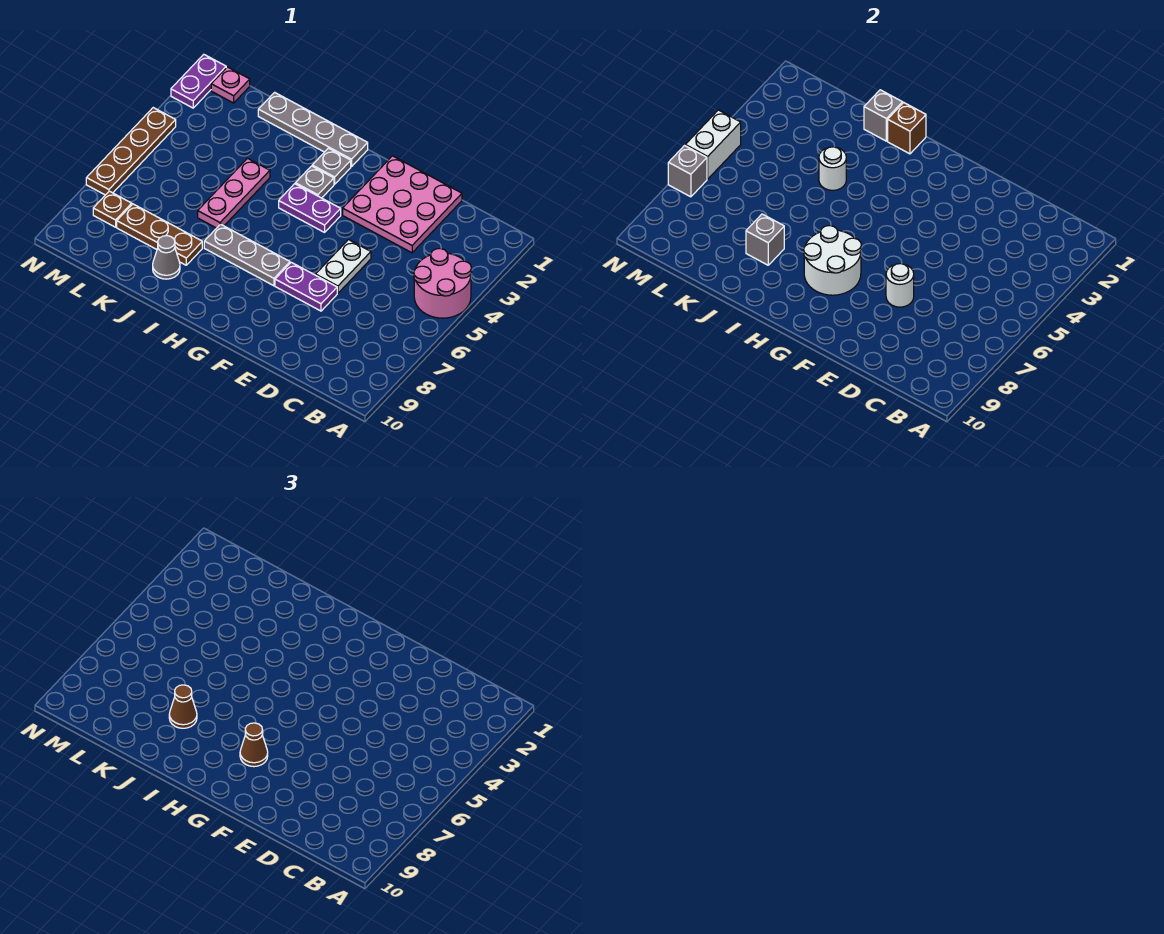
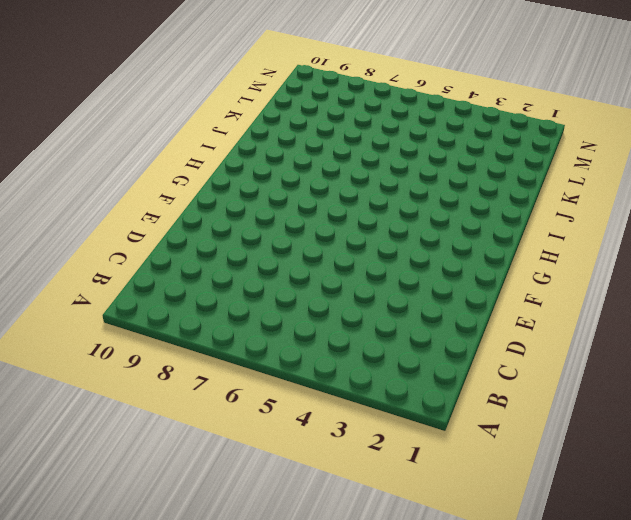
none -> pink round brick A4:B5 level 1
none -> pink plate D1:F3 level 1
none -> white plate E5:E6 level 1

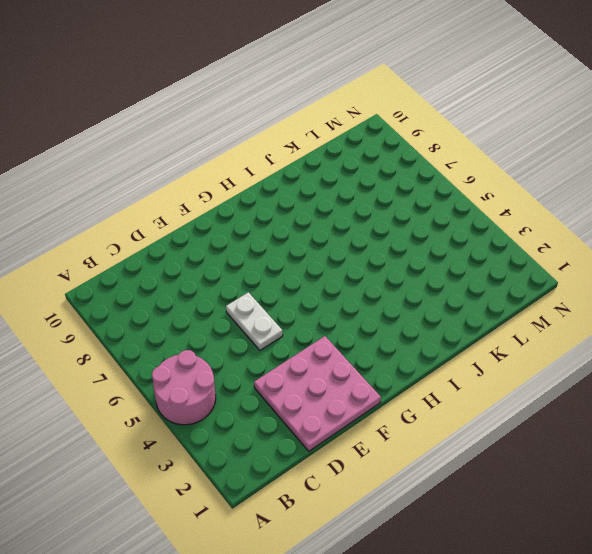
none -> purple plate E7:F7 level 1
none -> purple plate G4:H4 level 1
none -> grey plate G7:I7 level 1

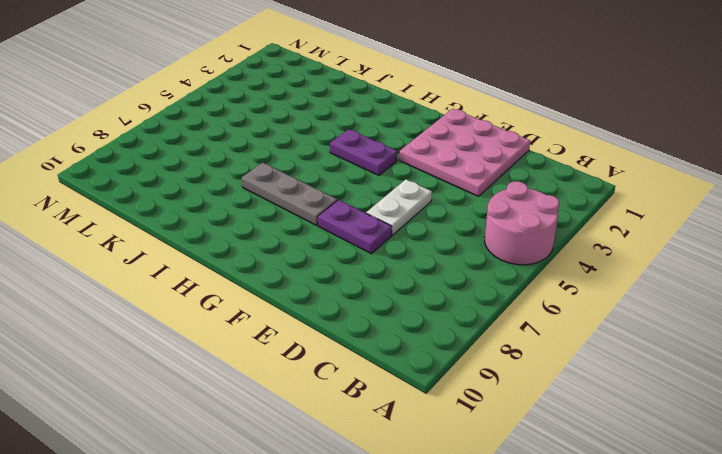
none -> grey plate H1:K1 level 1
none -> grey plate H2 level 1
none -> grey plate H3 level 1

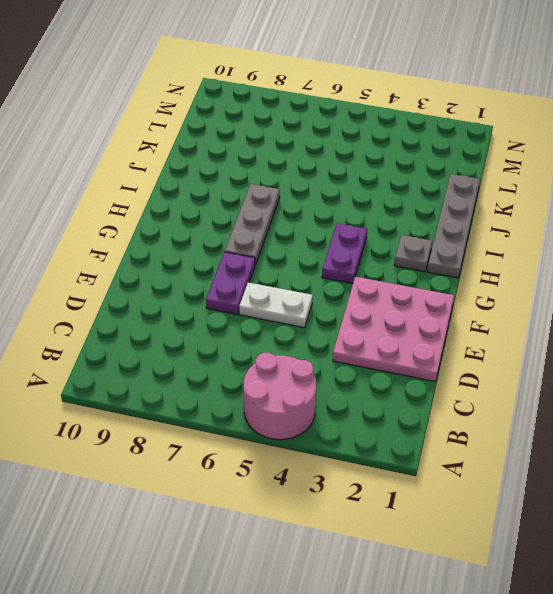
none -> grey plate H3 level 1
none -> pink plate J4:J6 level 1
none -> brown plate J8:L8 level 1

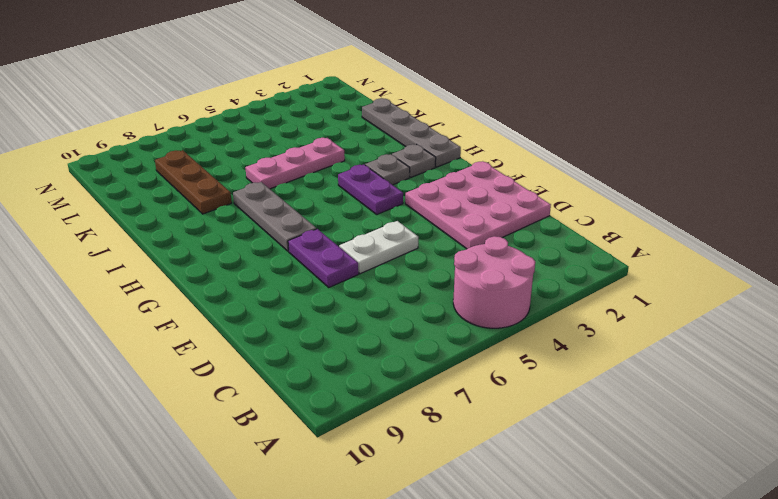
none -> grey cone J9 level 1
none -> pink plate M1 level 1
none -> brown plate M8 level 1

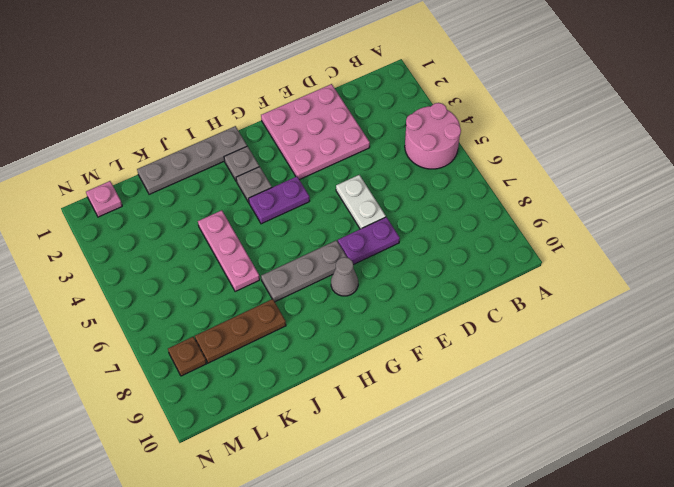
grey cone G8 level 1 -> grey cone J9 level 1
none -> purple plate N1:N2 level 1
none -> brown plate N4:N7 level 1
none -> white round brick E7 level 2

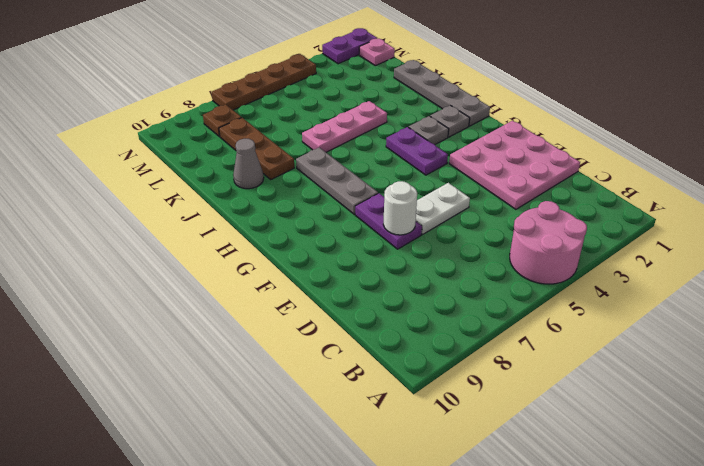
none -> white round brick G7:H8 level 2
none -> brown brick I1 level 2
none -> grey brick J1 level 2

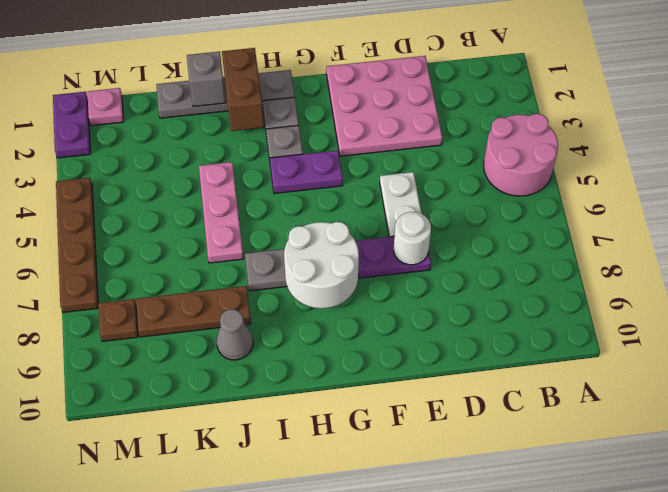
brown brick I1:I2 level 2 -> brown brick I1 level 2
none -> white round brick J4 level 2
none -> grey brick J8 level 2
none -> white brick N5:N6 level 2

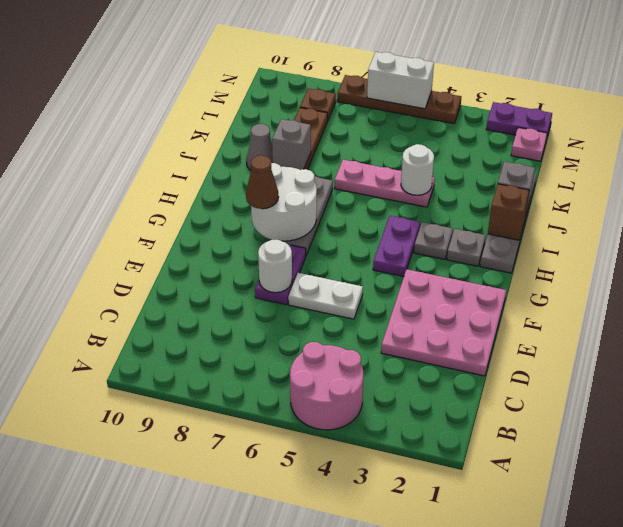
none -> grey brick N7 level 2
none -> brown cone J8 level 3

